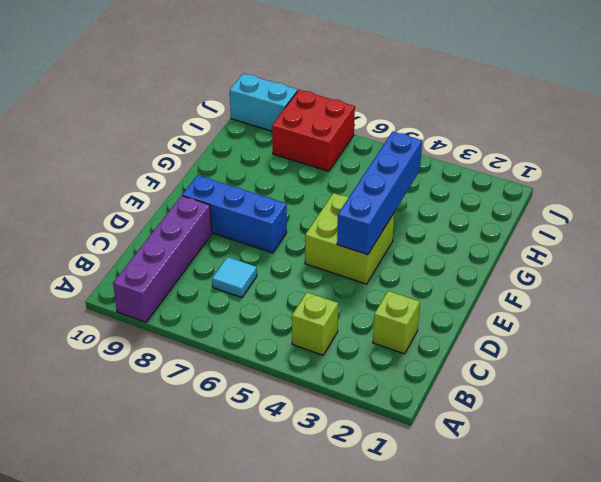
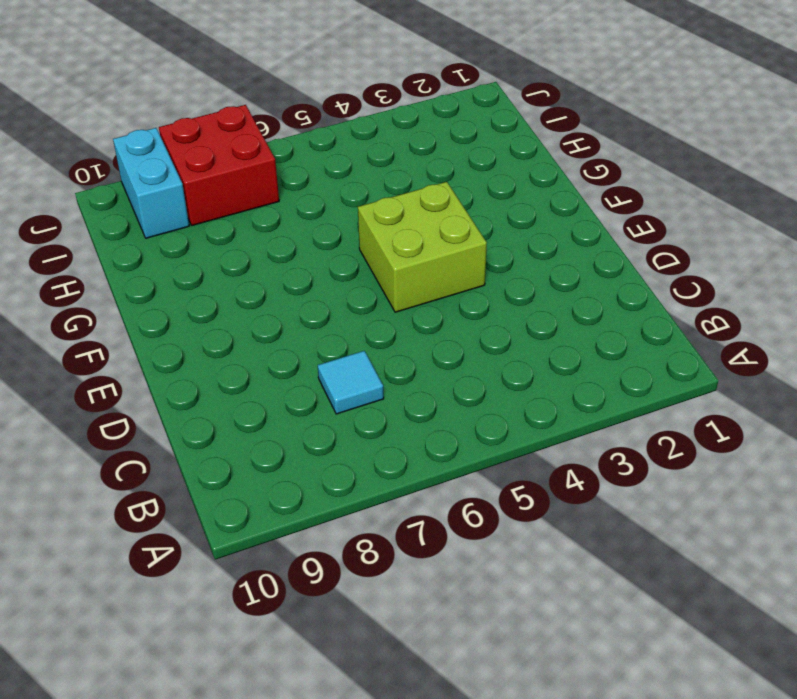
cyan brick I9:J9 level 1 -> cyan brick J9:J10 level 1
none -> purple brick A9:D9 level 1
none -> lime brick B4 level 1

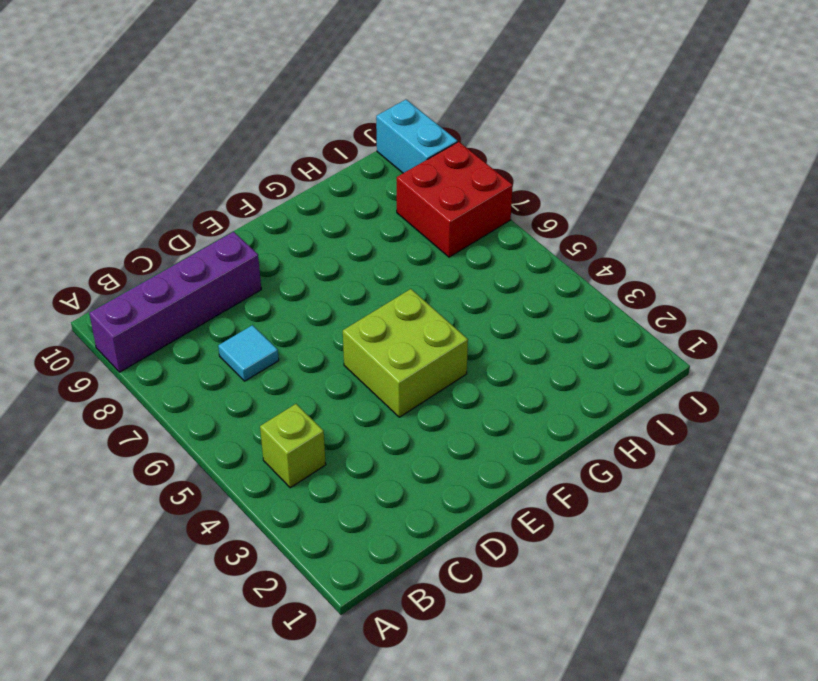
none -> lime brick C2 level 1
none -> blue brick E7:E9 level 1

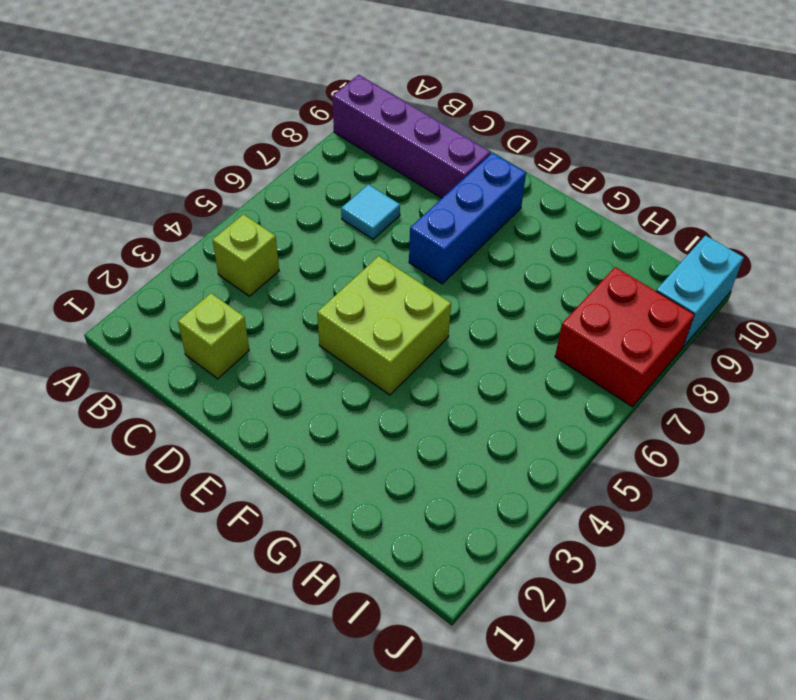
none -> blue brick E4:H4 level 2

